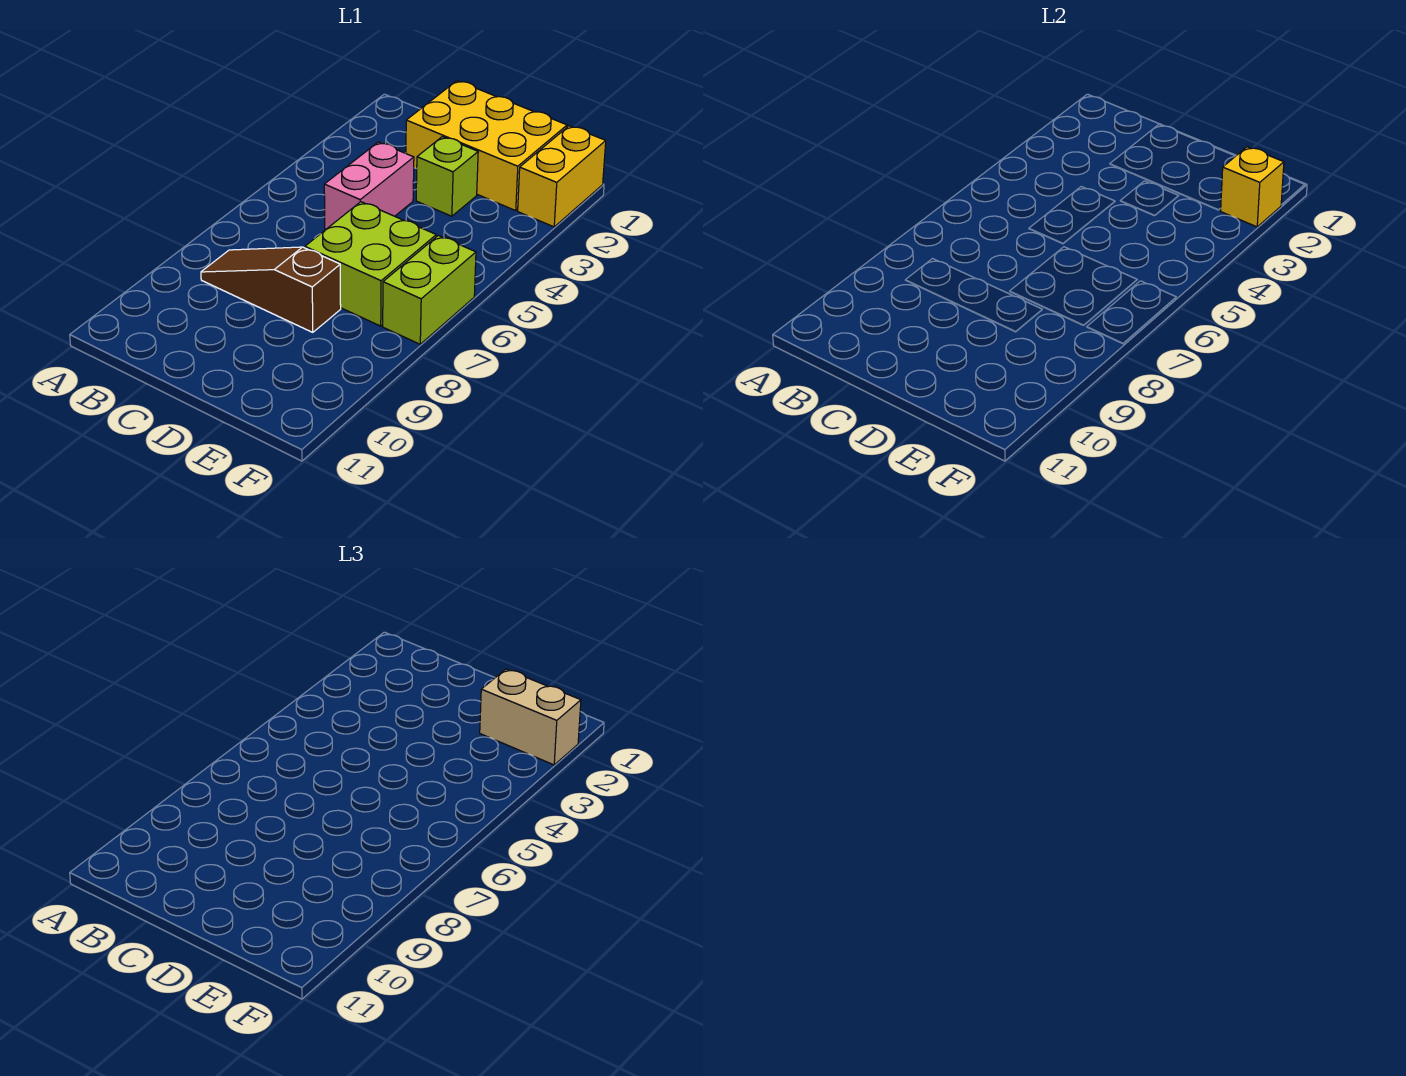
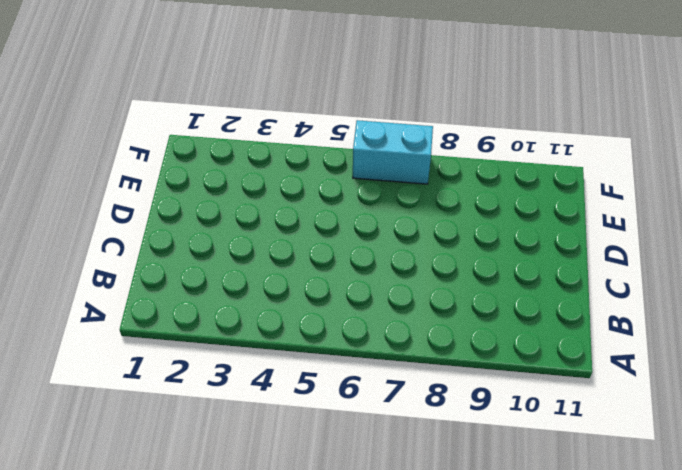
cyan brick F6:F7 level 1 -> lime brick F6:F7 level 1
none -> brown slope B8:D8 level 1 top D
none -> yellow brick C1:E2 level 1

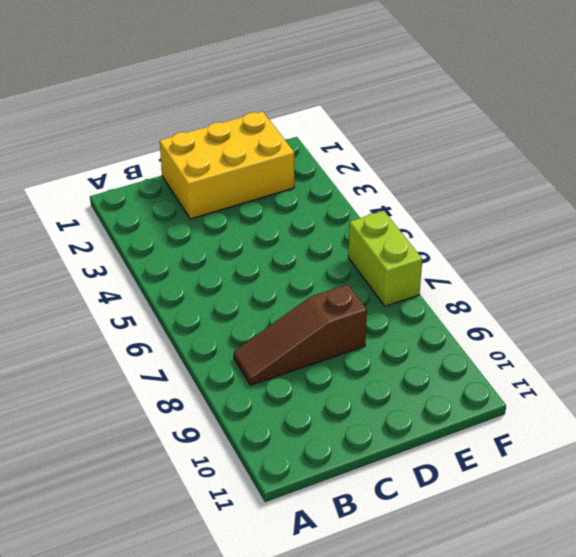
none -> pink brick C4:C5 level 1
none -> lime brick D3 level 1

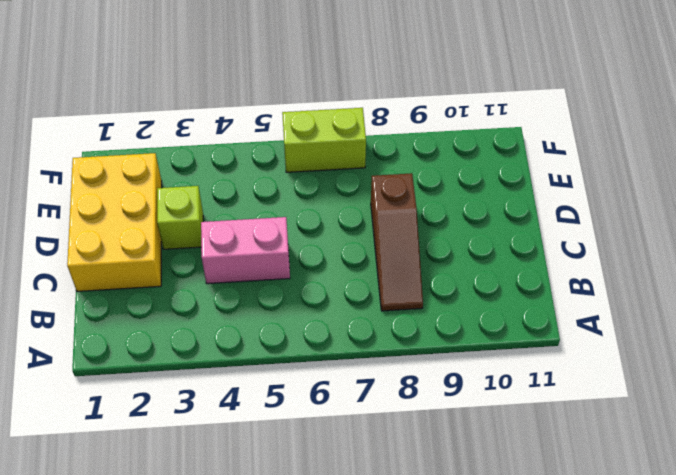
none -> lime brick D6:E7 level 1
none -> yellow brick F1:F2 level 1

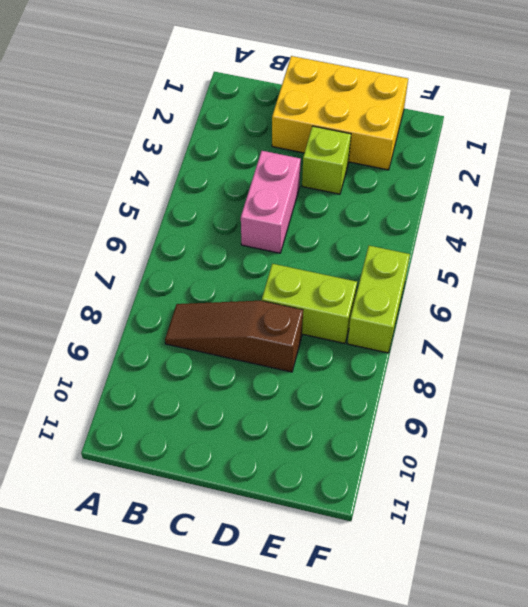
lime brick D7:E7 level 1 -> lime brick D6:E7 level 1
none -> yellow brick F1:F2 level 1
none -> yellow brick F2 level 2

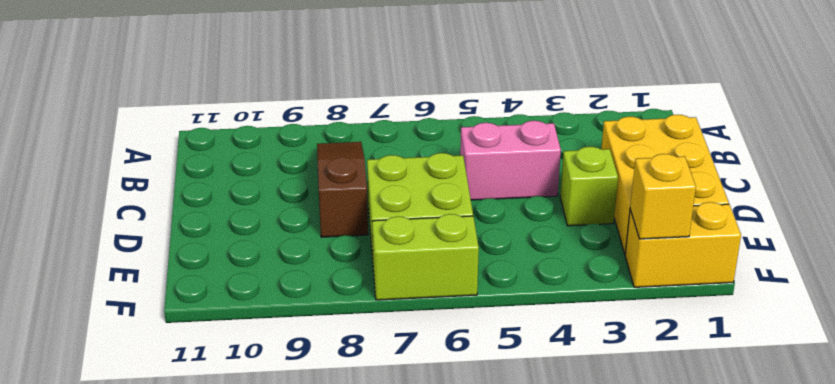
none -> tan brick E2:F2 level 3

